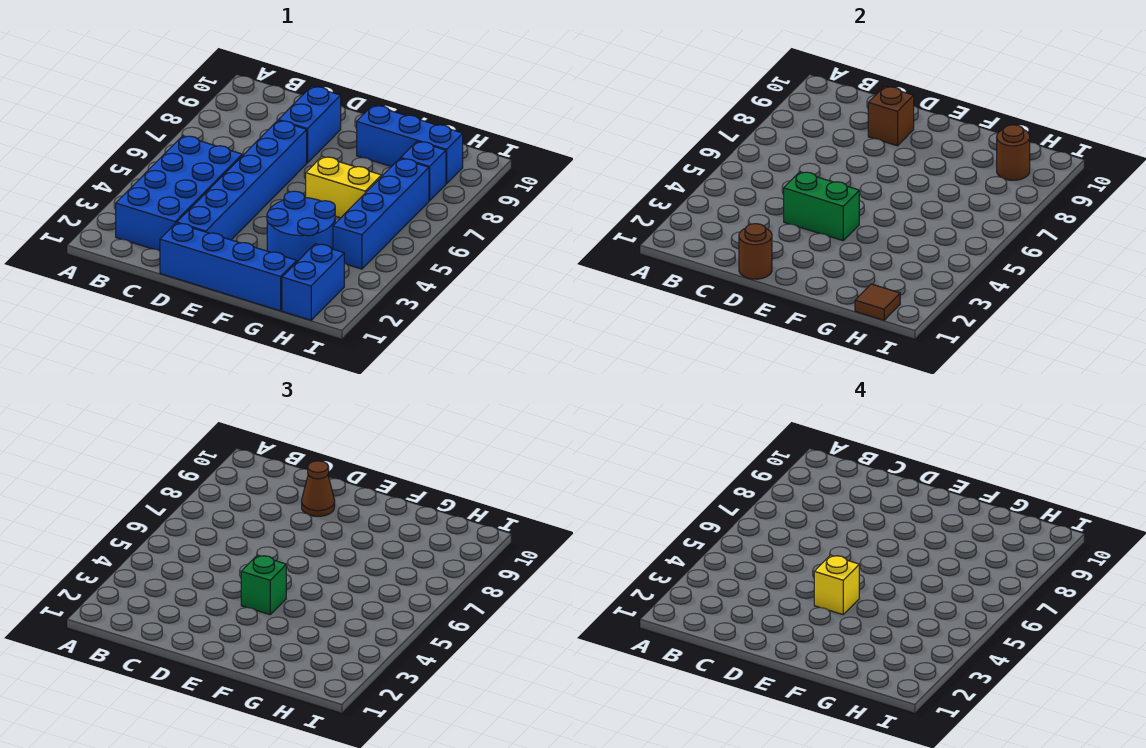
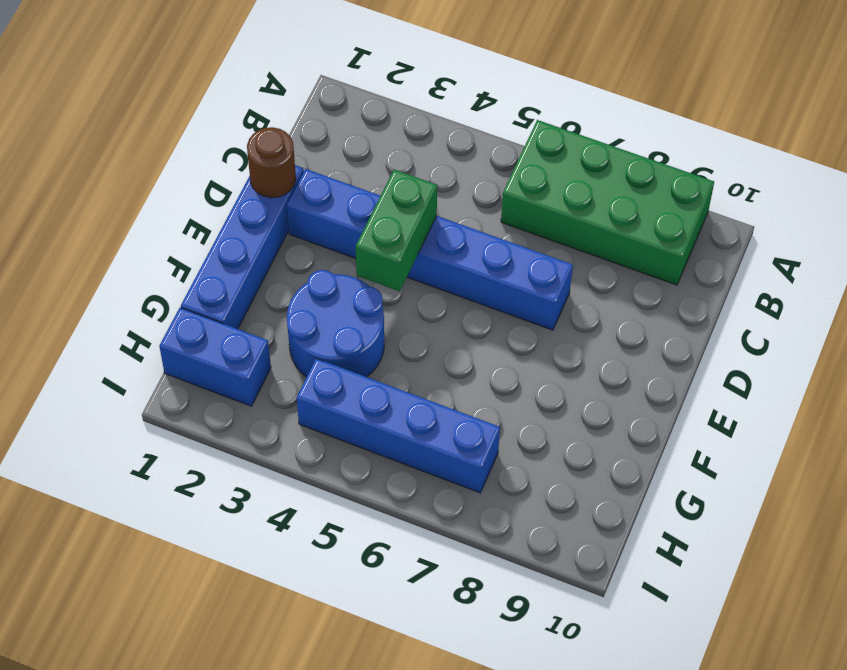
green brick A6:B9 level 1 -> none
none -> blue brick B2:C5 level 1
none -> blue brick D8:D9 level 1
none -> yellow brick F6:G6 level 1

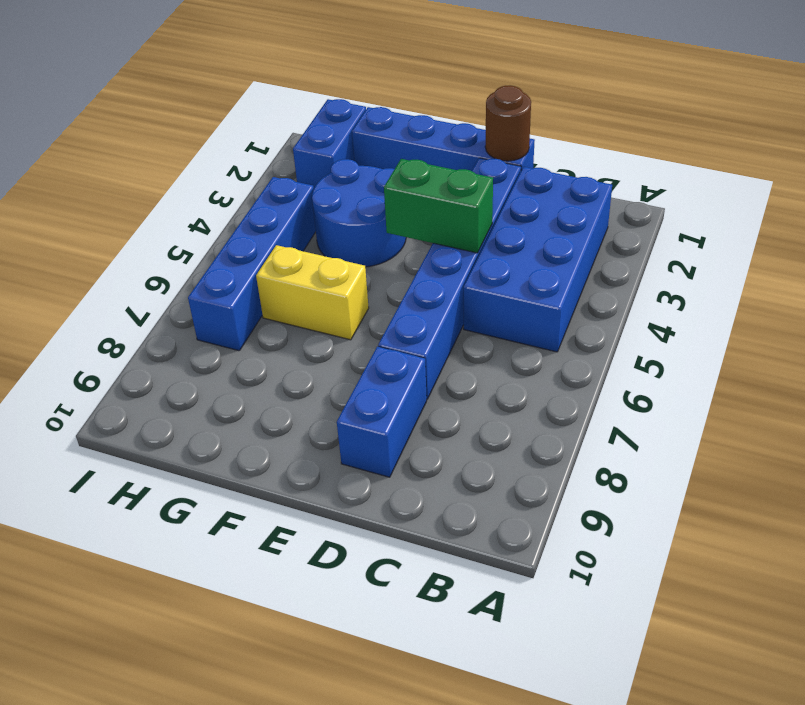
none -> blue brick F9:H9 level 1
none -> blue brick H8 level 1
none -> brown brick D9 level 2

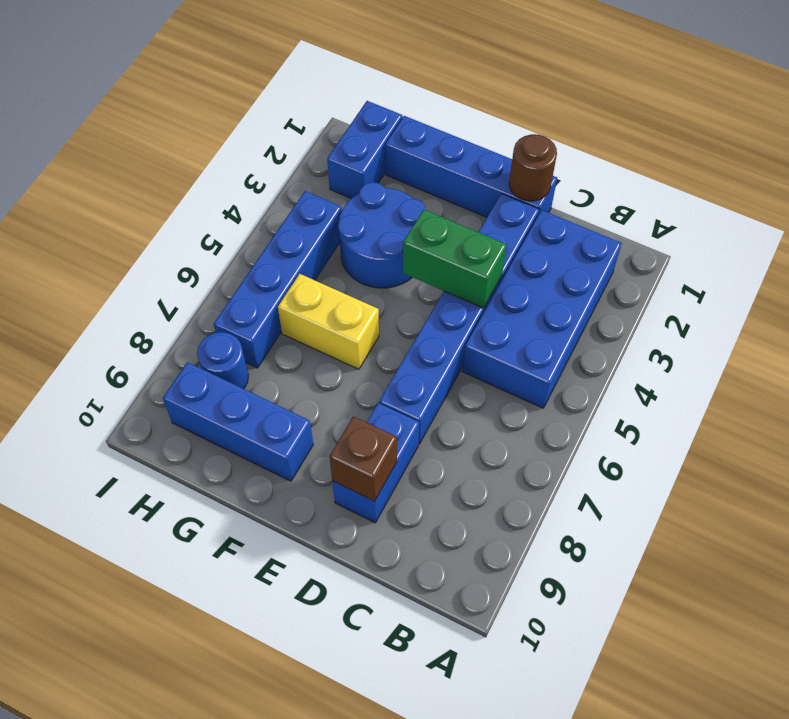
blue round brick H8 level 1 -> blue brick H8 level 1
none -> brown tile H1 level 2
none -> brown round brick H9 level 2
none -> brown cone D9 level 3

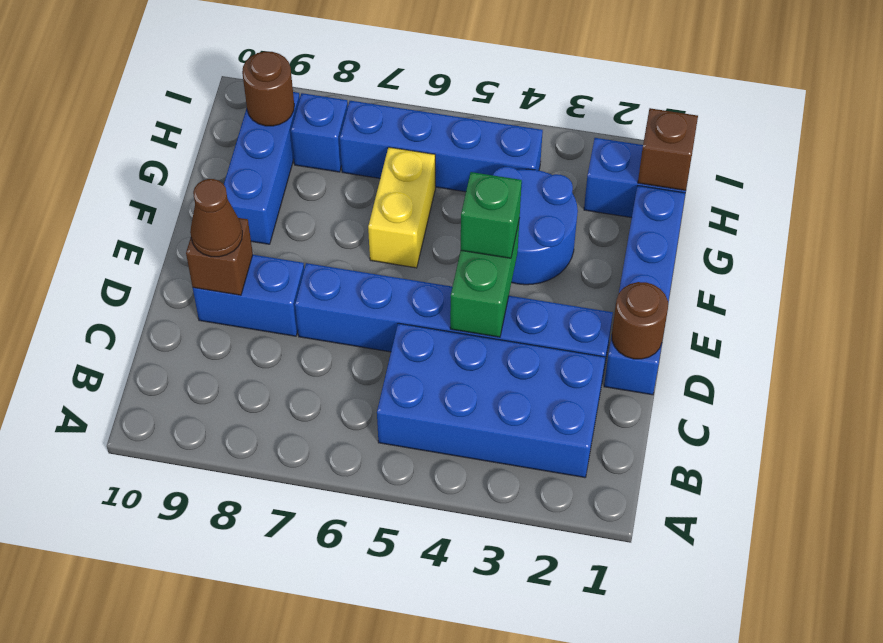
brown brick H1 level 2 -> brown tile H1 level 2
none -> yellow brick E4 level 4

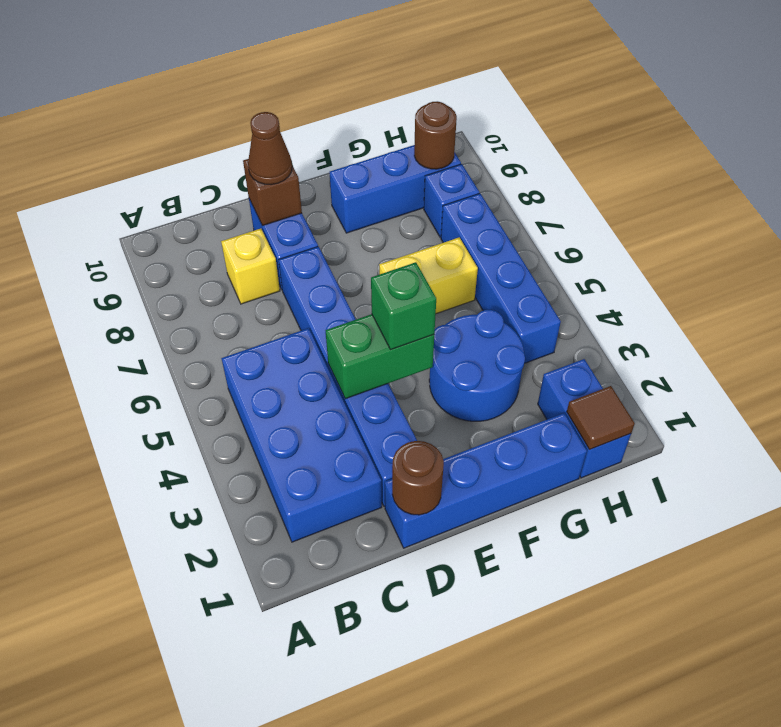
yellow brick C8 level 1 -> yellow brick E4 level 4

